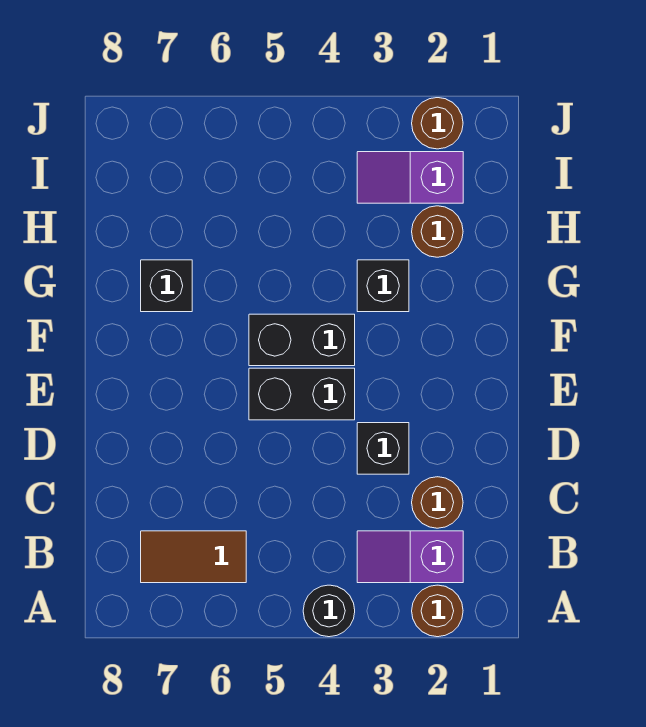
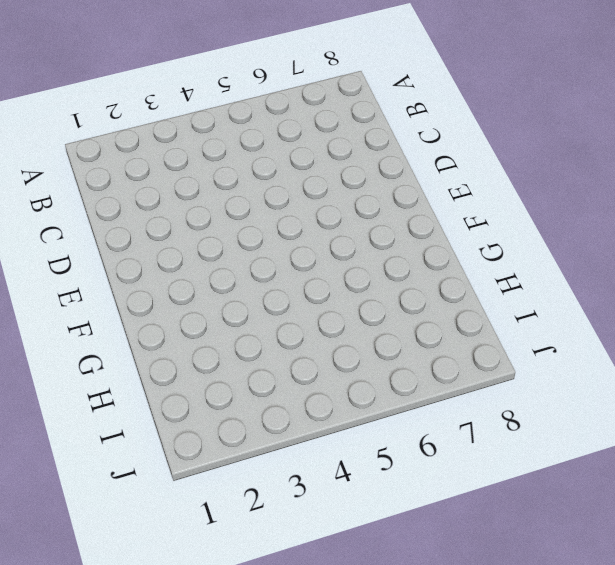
none -> brown round brick A2 level 1
none -> black round brick A4 level 1
none -> purple slope B2:B3 level 1 top 2

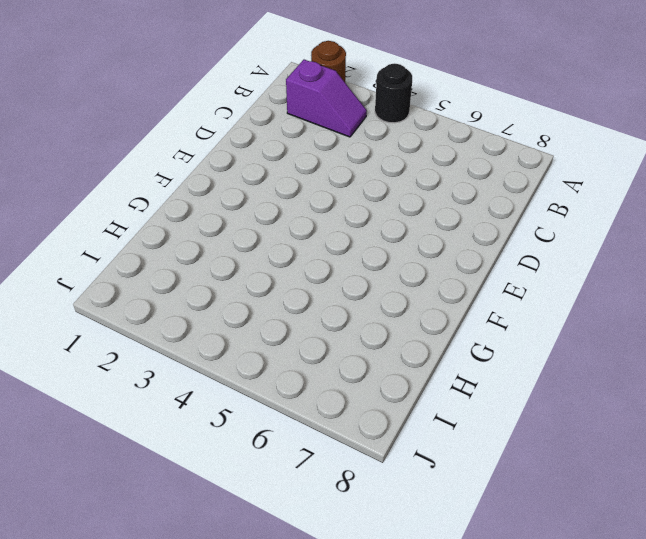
none -> brown tile B6:B7 level 1
none -> brown round brick C2 level 1
none -> black brick D3 level 1

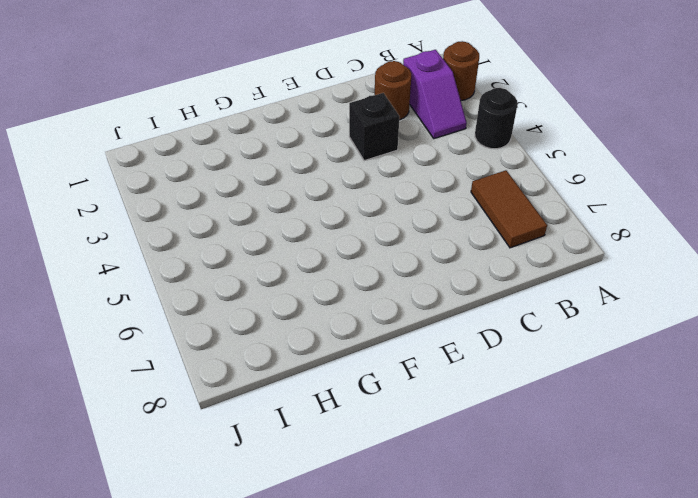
none -> black brick E4:E5 level 1
none -> black brick F4:F5 level 1
none -> black brick G3 level 1

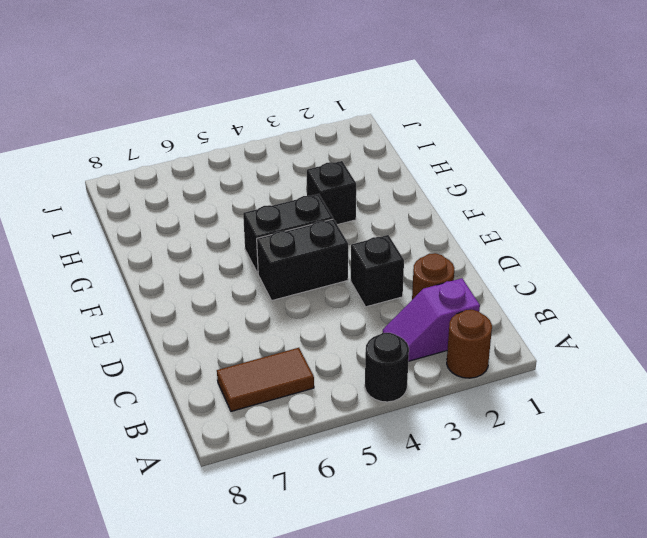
none -> black brick G7 level 1
none -> brown round brick H2 level 1
none -> purple slope I2:I3 level 1 top 2

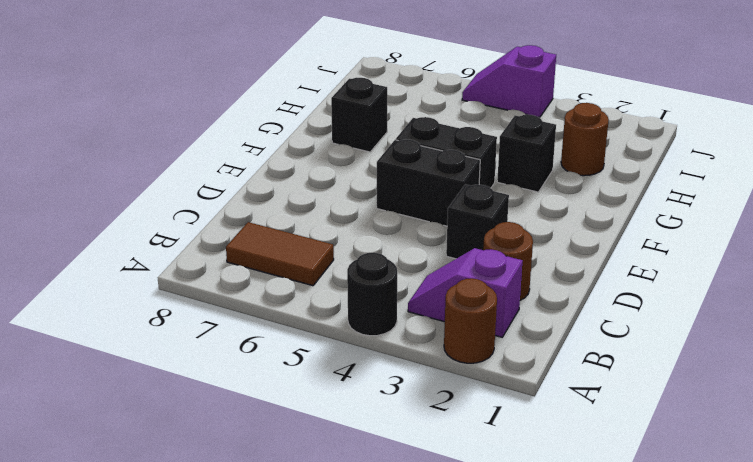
purple slope J4:J5 level 1 top 4 -> purple slope I2:I3 level 1 top 2
none -> brown round brick J2 level 1

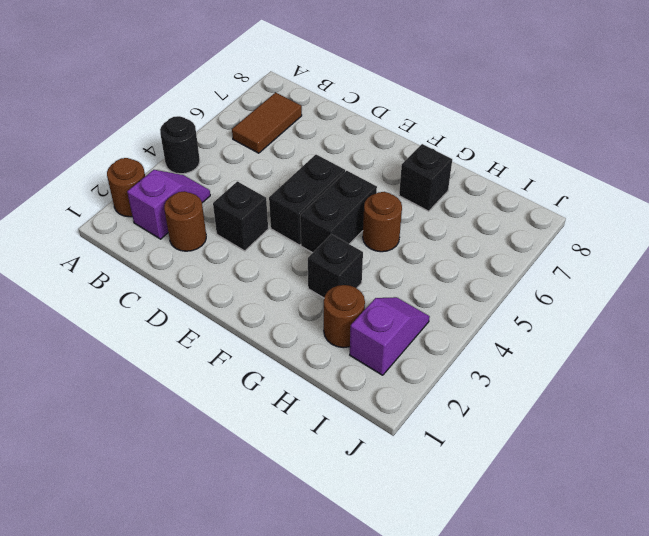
brown round brick G5 level 1 -> brown round brick J2 level 1

